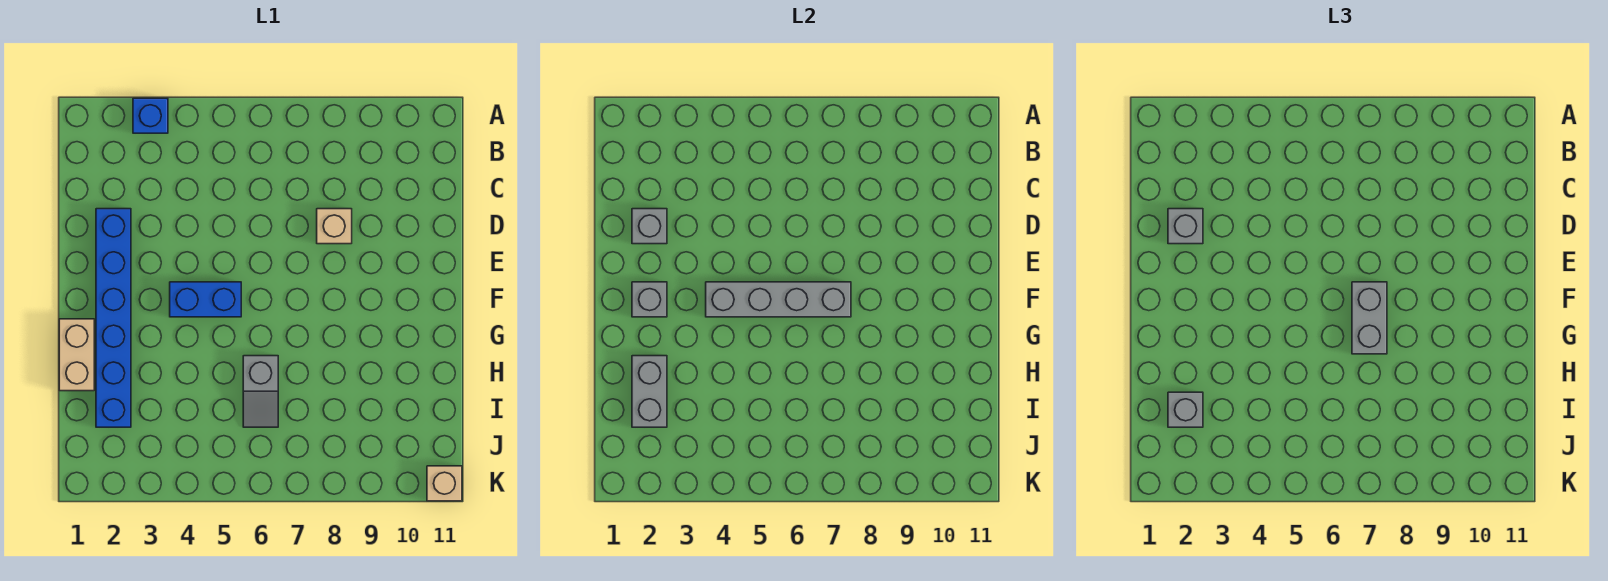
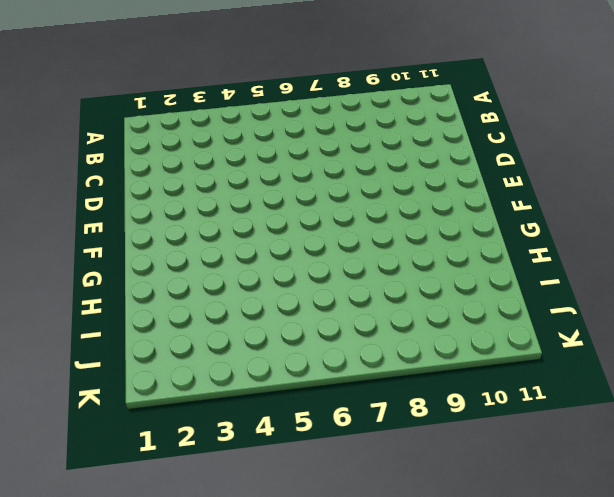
none -> blue brick A3 level 1
none -> blue brick D2:I2 level 1
none -> tan brick D8 level 1

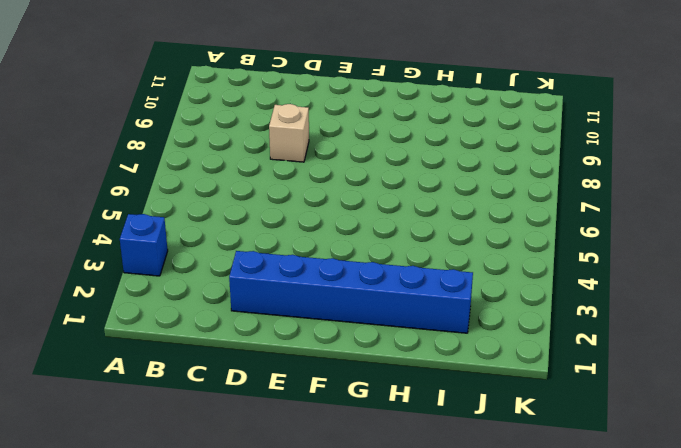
none -> blue brick F4:F5 level 1
none -> tan brick G1:H1 level 1
none -> grey slope H6:I6 level 1 top H

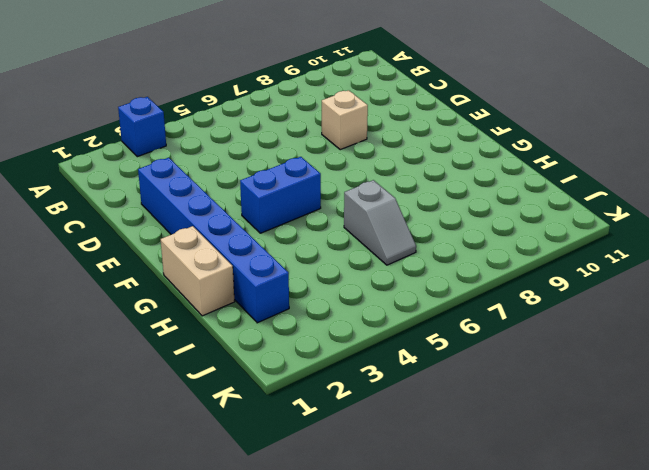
none -> tan brick K11 level 1
none -> grey brick D2 level 2
none -> grey brick F2 level 2

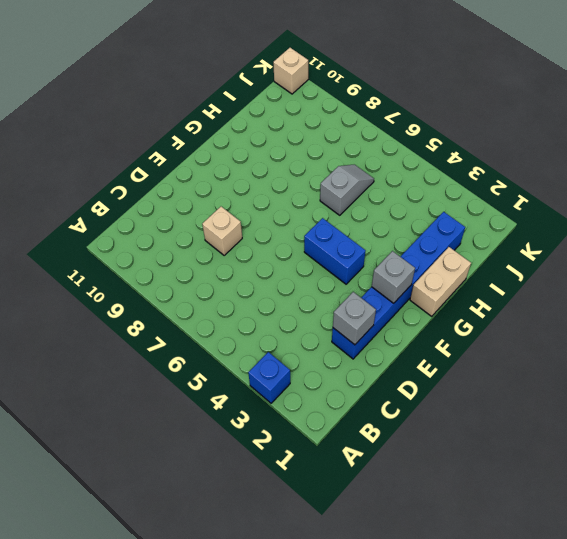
none -> grey brick F4:F7 level 2
none -> grey brick H2:I2 level 2
none -> grey brick D2 level 3

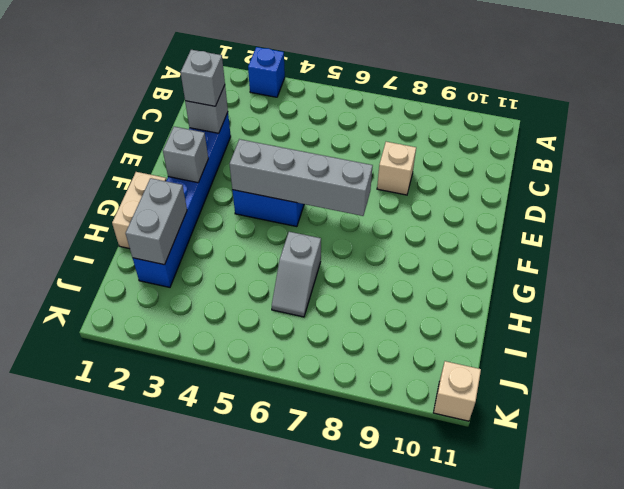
none -> grey brick F7:G7 level 3
none -> grey brick I2 level 3

